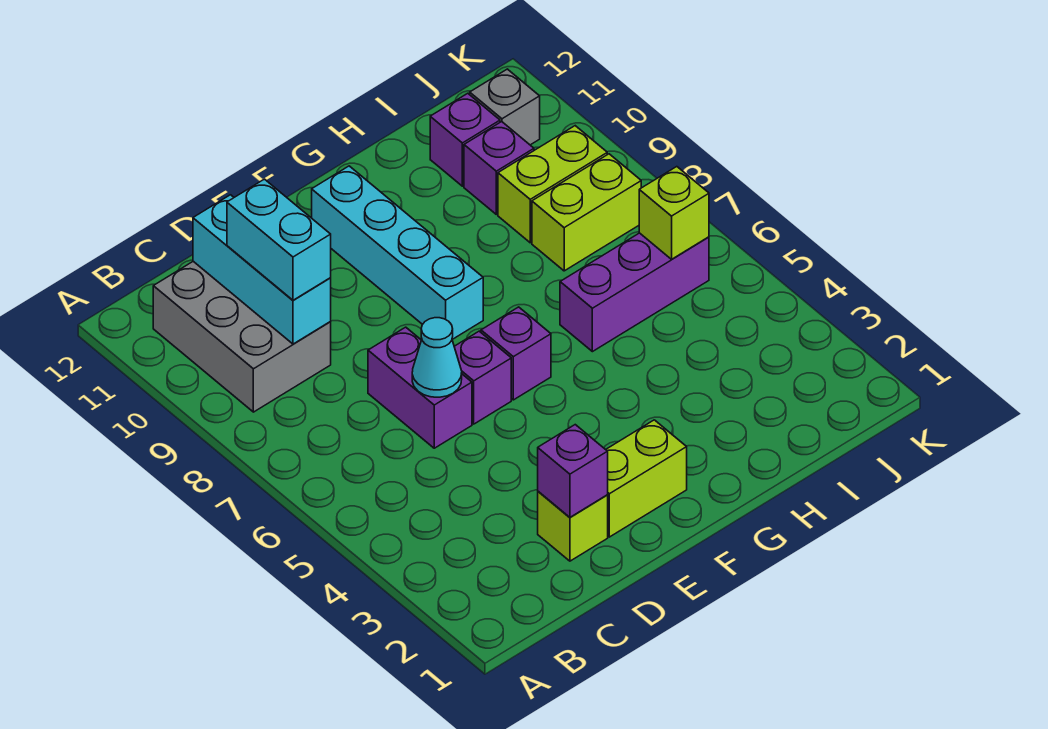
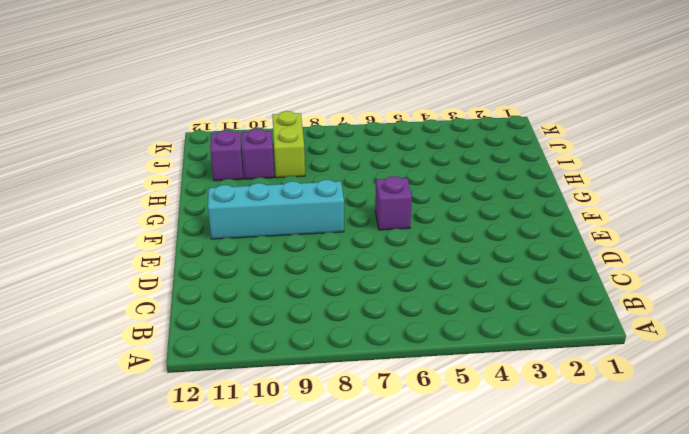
none -> grey brick B9:C11 level 1
none -> lime brick D2 level 1
none -> purple brick D6:D7 level 1

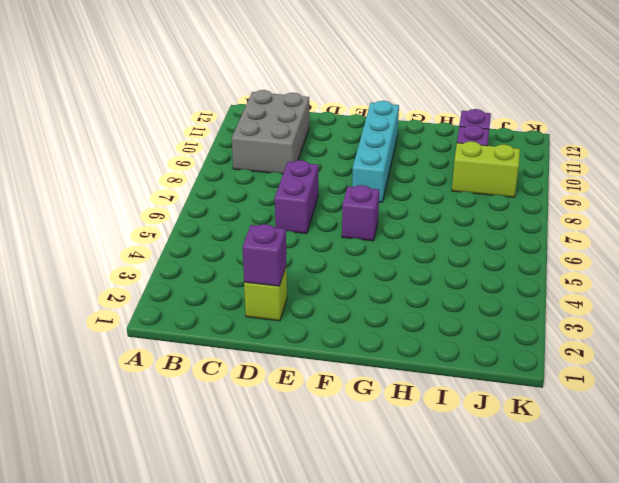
none -> lime brick E2:F2 level 1
none -> purple brick E6 level 1
none -> purple brick H6:J6 level 1

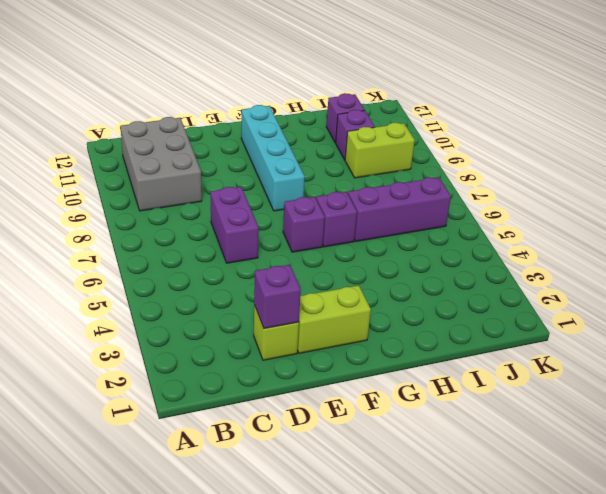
purple brick G6 level 1 -> purple brick E6 level 1
none -> lime brick I8:J8 level 1
none -> grey brick J11 level 1
none -> cyan brick C9:C11 level 2

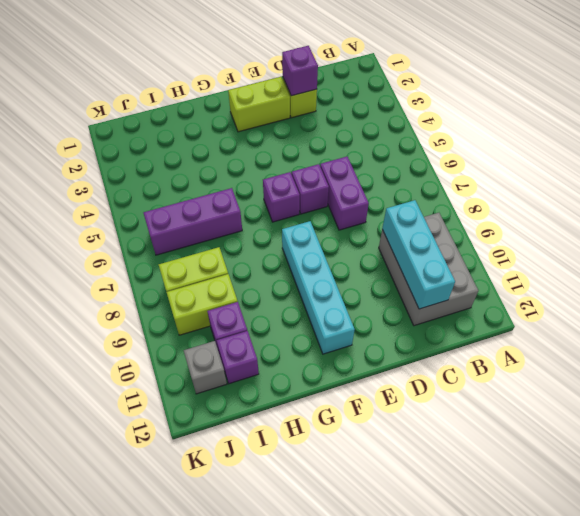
none -> cyan cone D6 level 2
none -> lime brick J6 level 2
none -> cyan brick C9:C10 level 3

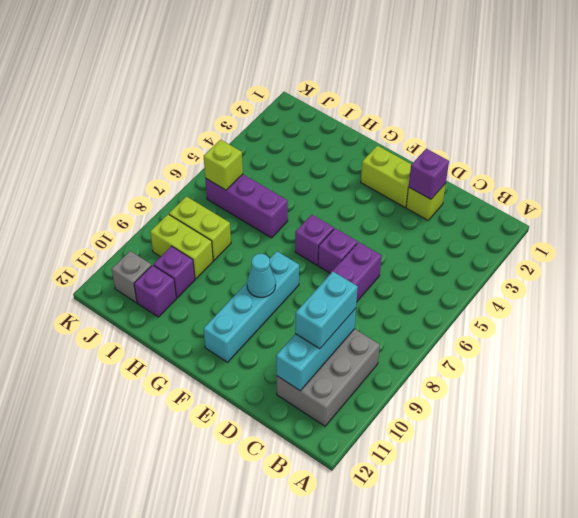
cyan cone F9 level 2 -> cyan cone D6 level 2

